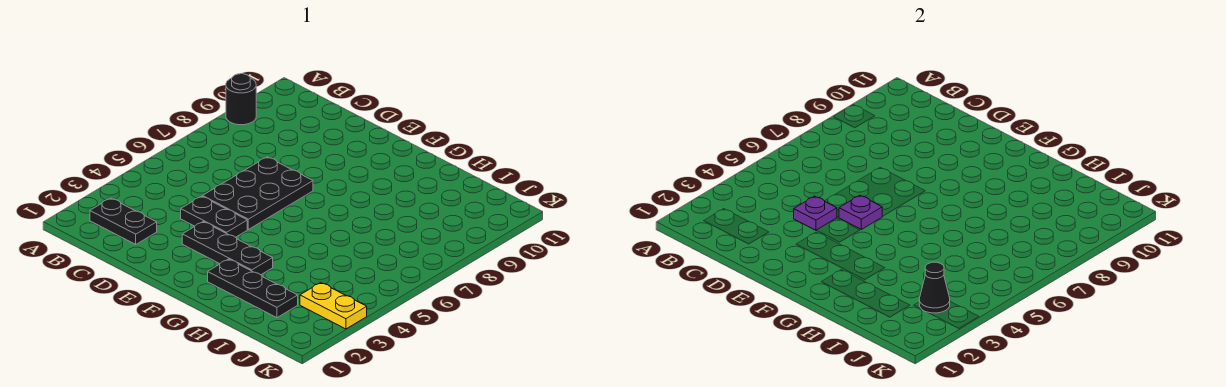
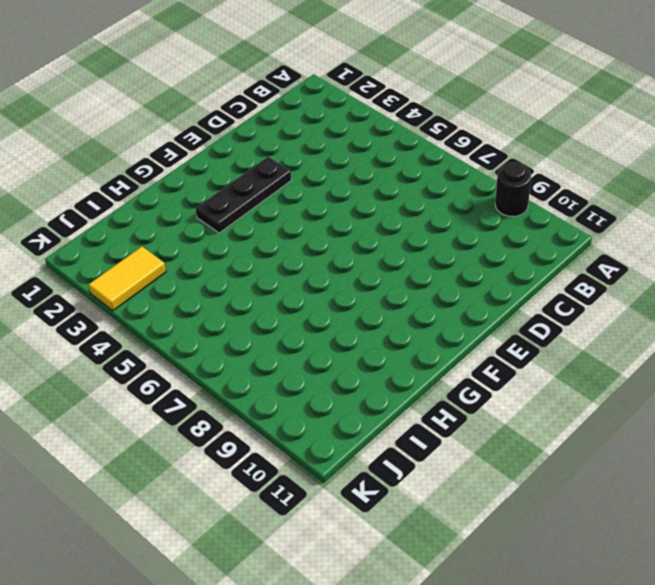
yellow tile J3:K3 level 1 -> yellow plate J3:K3 level 1
none -> black plate B2:C2 level 1
none -> black plate D4:E4 level 1

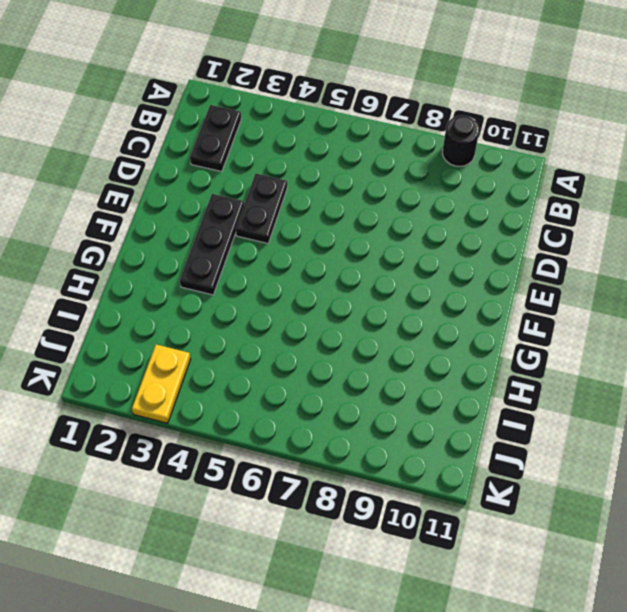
none -> black plate D5:E7 level 1
none -> black plate G2:I2 level 1

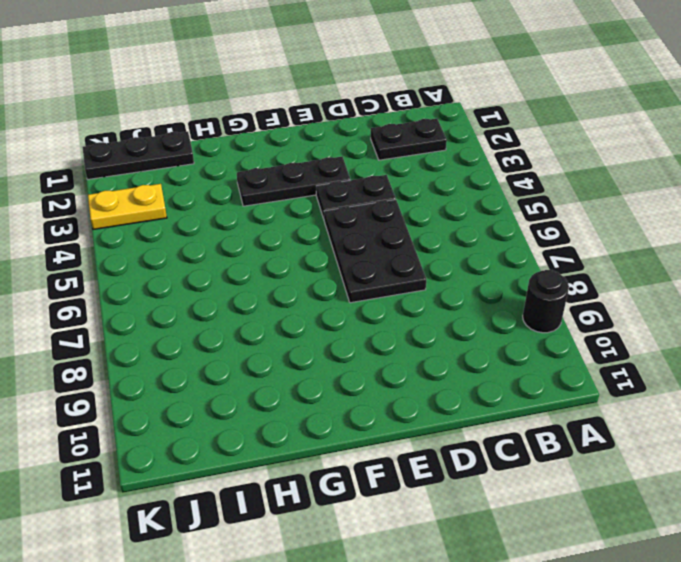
black plate I1:K1 level 1 -> black plate G2:I2 level 1
none -> purple plate D4 level 2
none -> purple plate E5 level 2

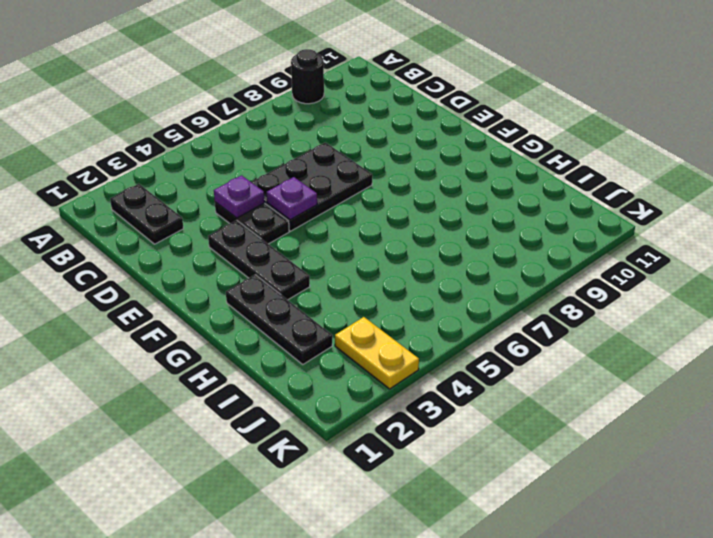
none -> black cone J3 level 2

